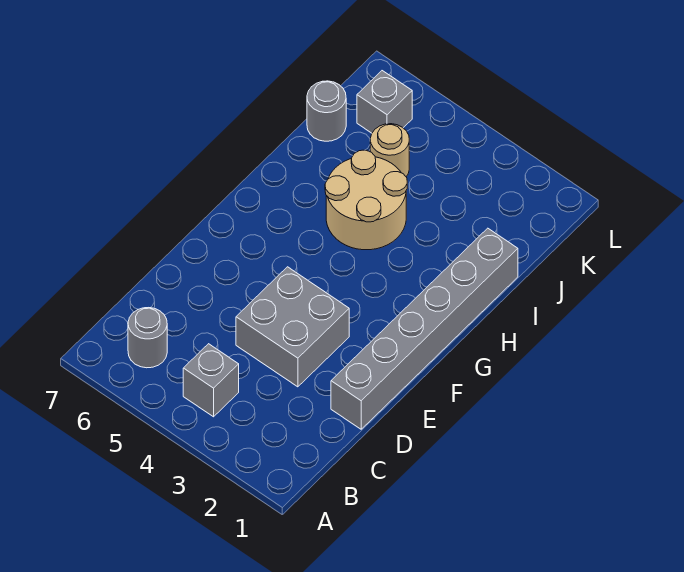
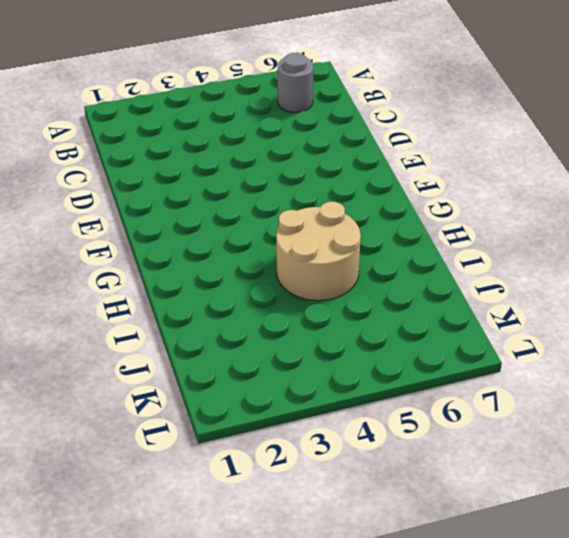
none -> grey brick B4 level 1
none -> grey brick D1:I1 level 1

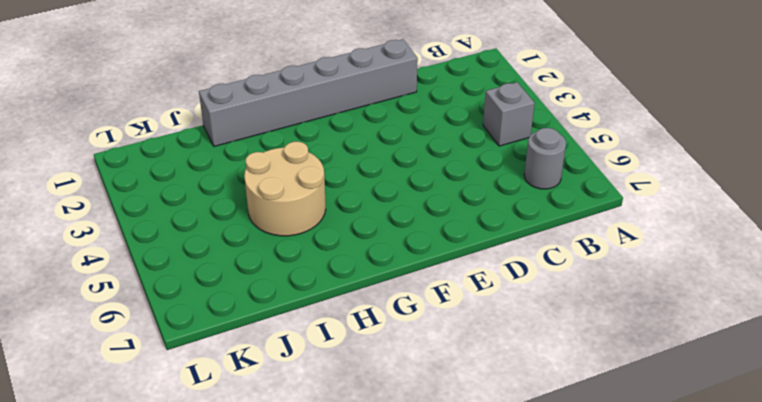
none -> grey brick D3:E4 level 1
none -> tan round brick J5 level 1

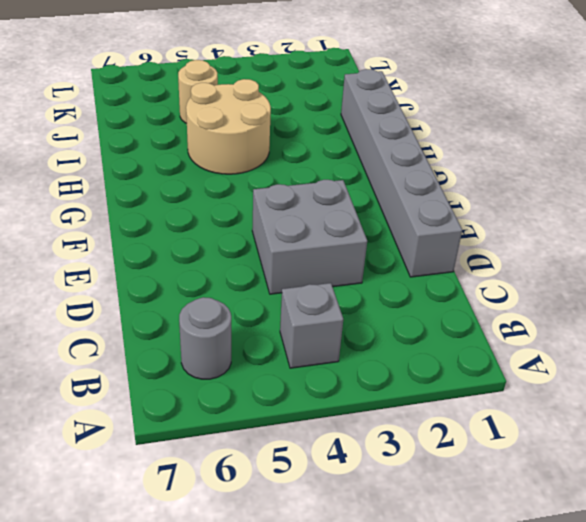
none -> grey round brick J7 level 1
none -> grey brick K6 level 1

